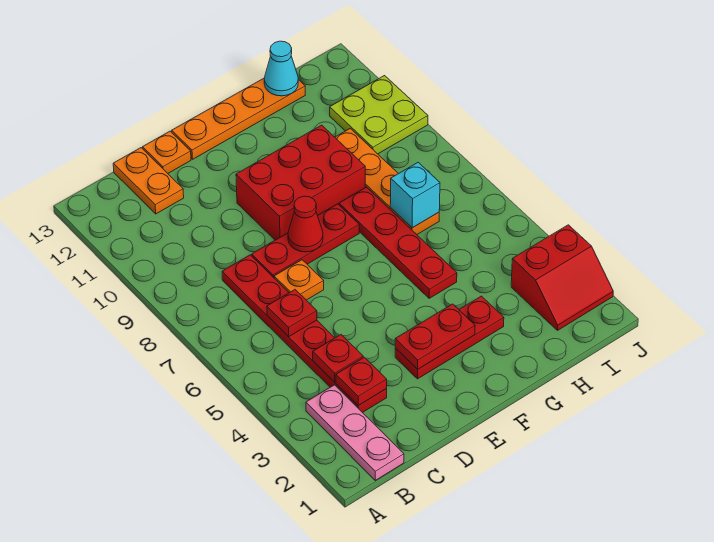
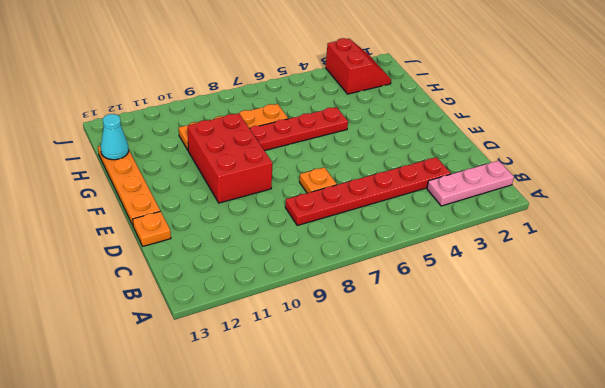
none -> orange plate C12:C13 level 1
none -> red plate D8:F8 level 1
none -> red plate E3:G3 level 1

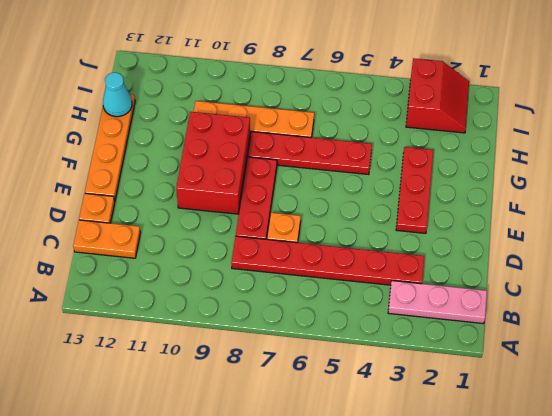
none -> lime plate I10:J11 level 1
none -> red plate C3 level 2
none -> red plate C4 level 2

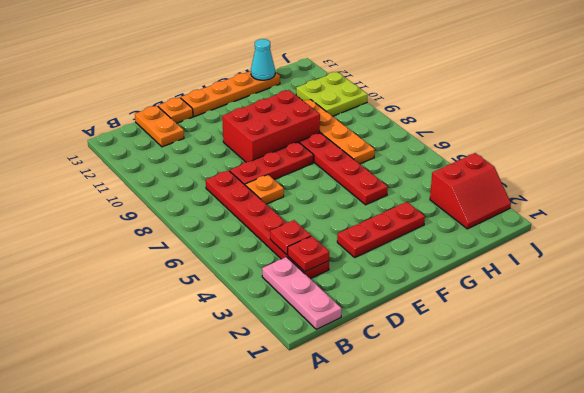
none -> red plate C6 level 2
none -> red plate E3:F3 level 2
none -> red cone E8 level 2

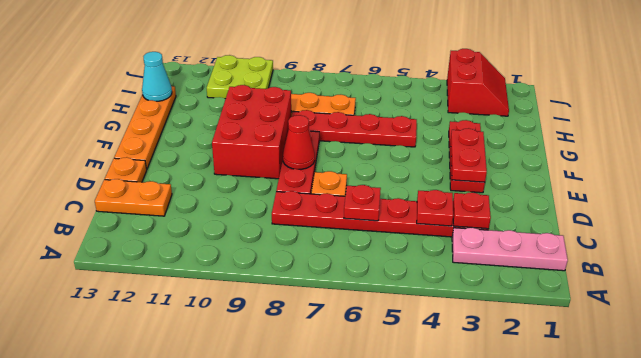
none -> cyan brick H7 level 2

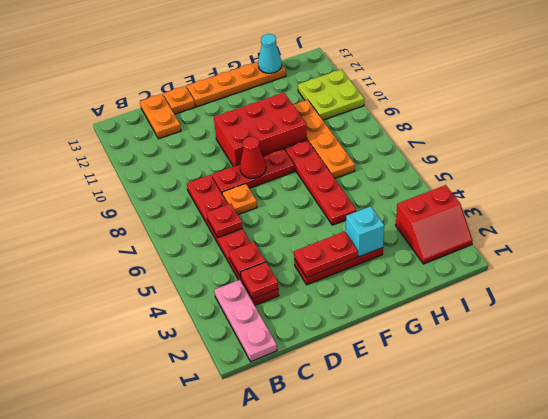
cyan brick G3 level 2 -> cyan brick H7 level 2

